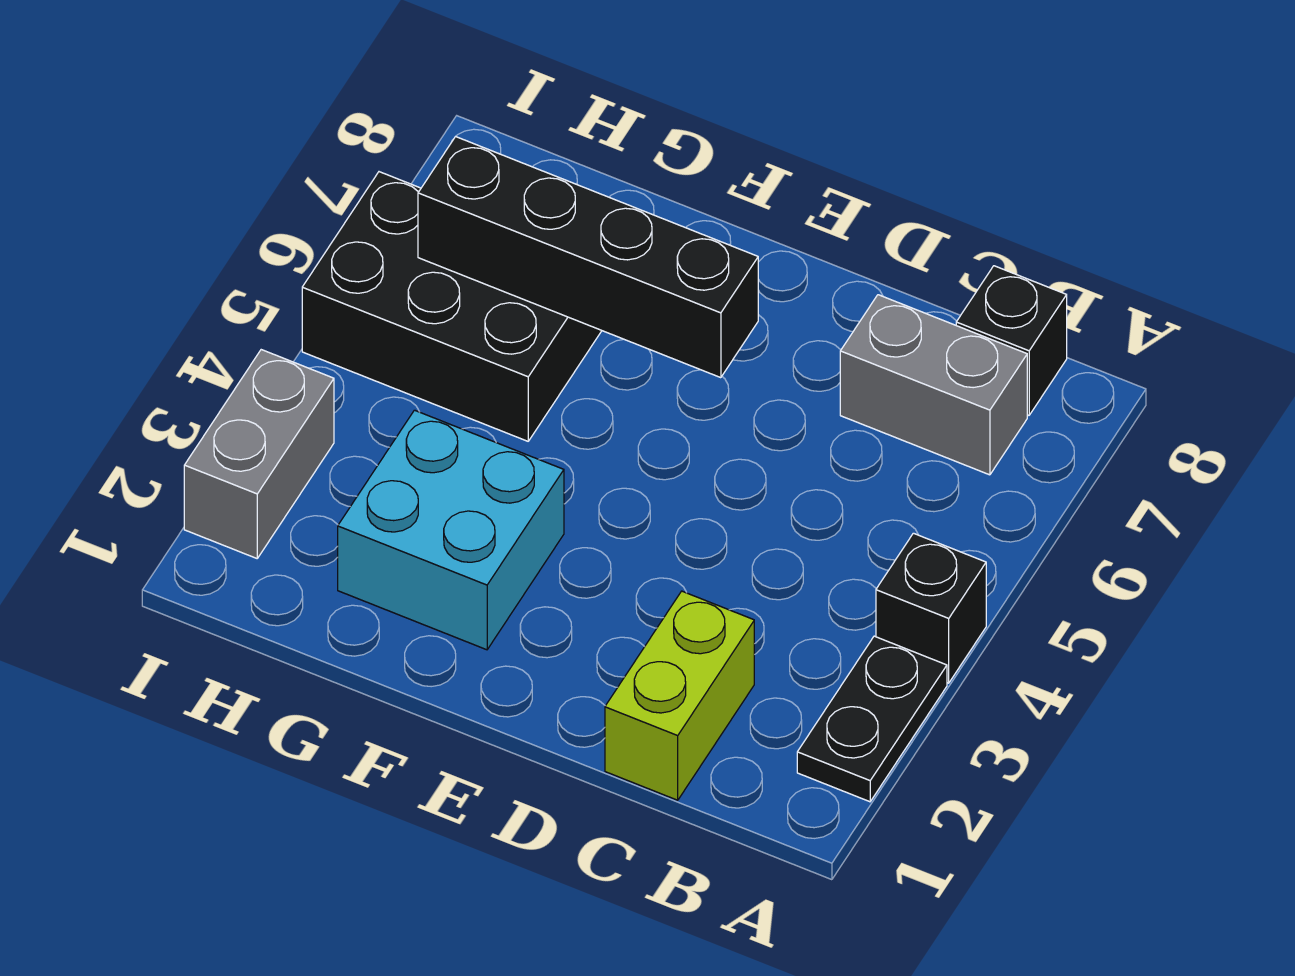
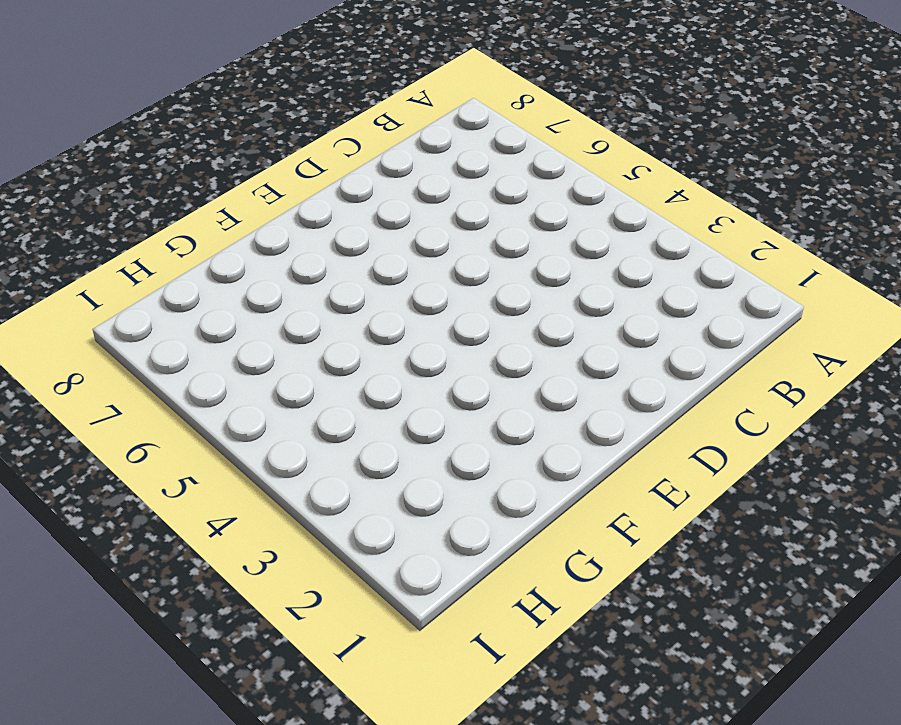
none -> black plate A2:A3 level 1
none -> black brick A4 level 1

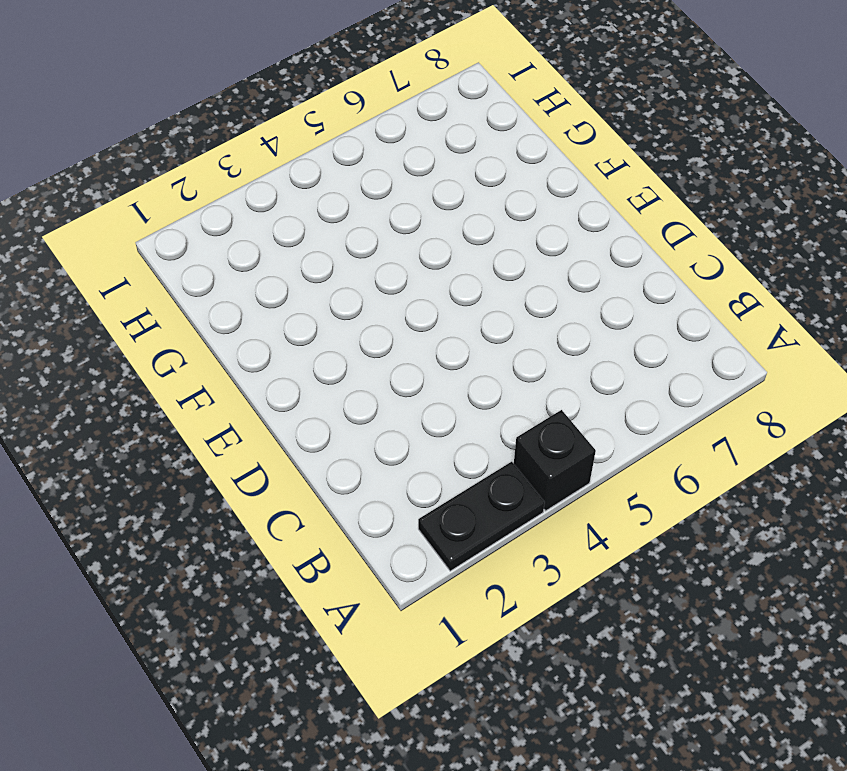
none -> grey brick B7:C7 level 1
none -> black brick B8 level 1

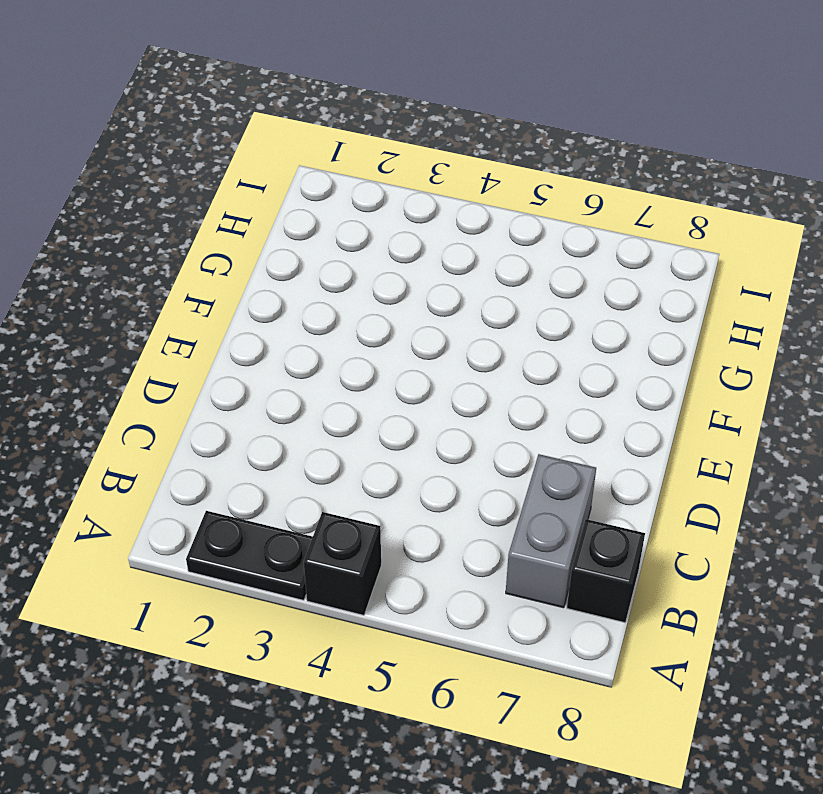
none -> lime brick C1:C2 level 1
none -> cyan brick F2:G3 level 1

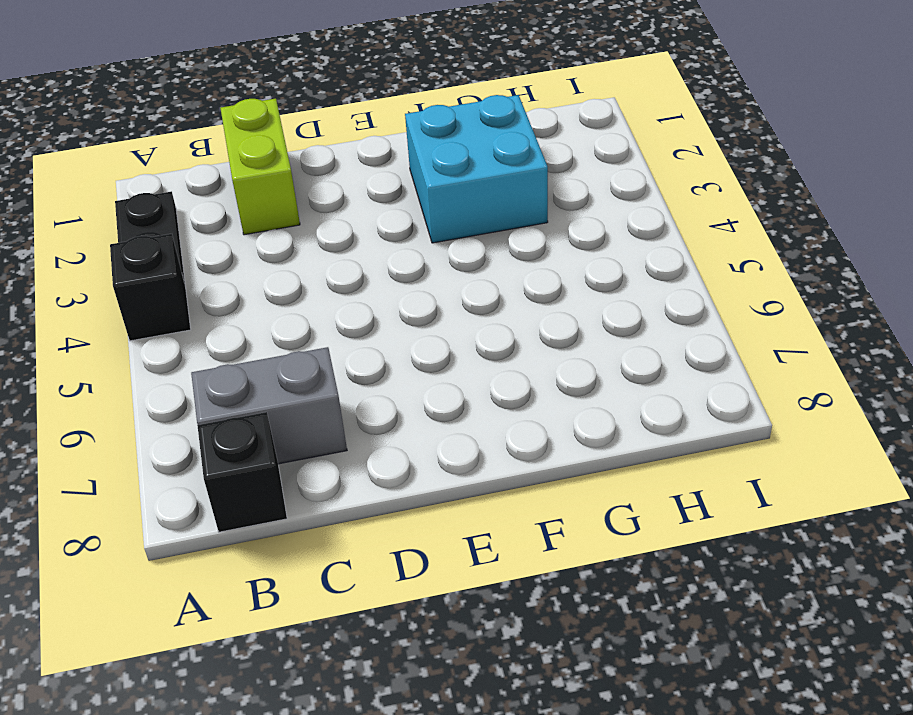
none -> black brick G5:I6 level 1
none -> grey brick I2:I3 level 1

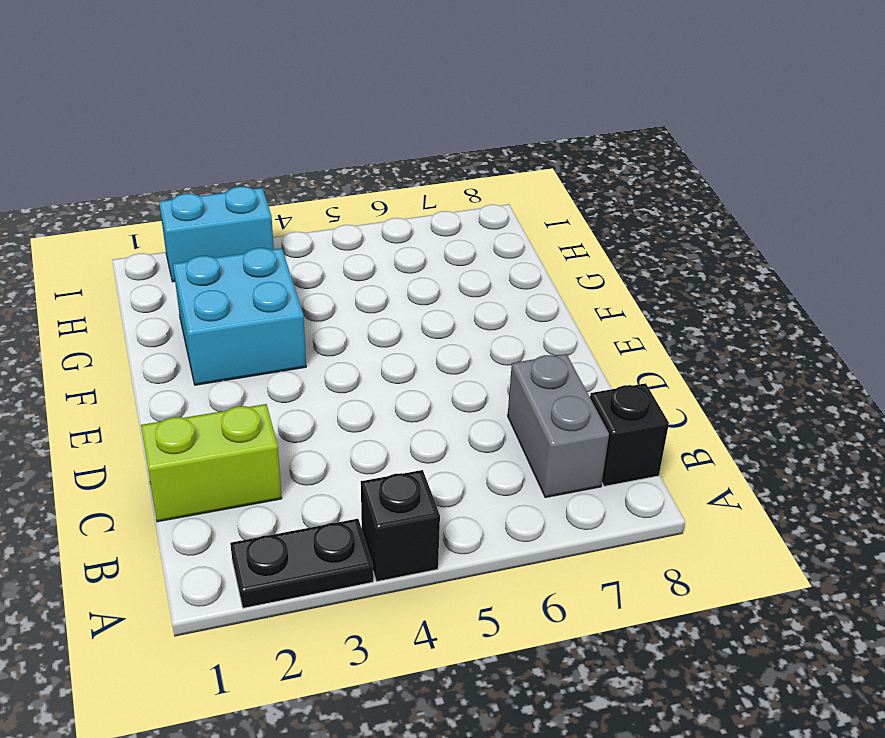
cyan brick I2:I3 level 1 -> grey brick I2:I3 level 1
none -> black brick G5:I6 level 1
none -> black brick E6:H6 level 2

